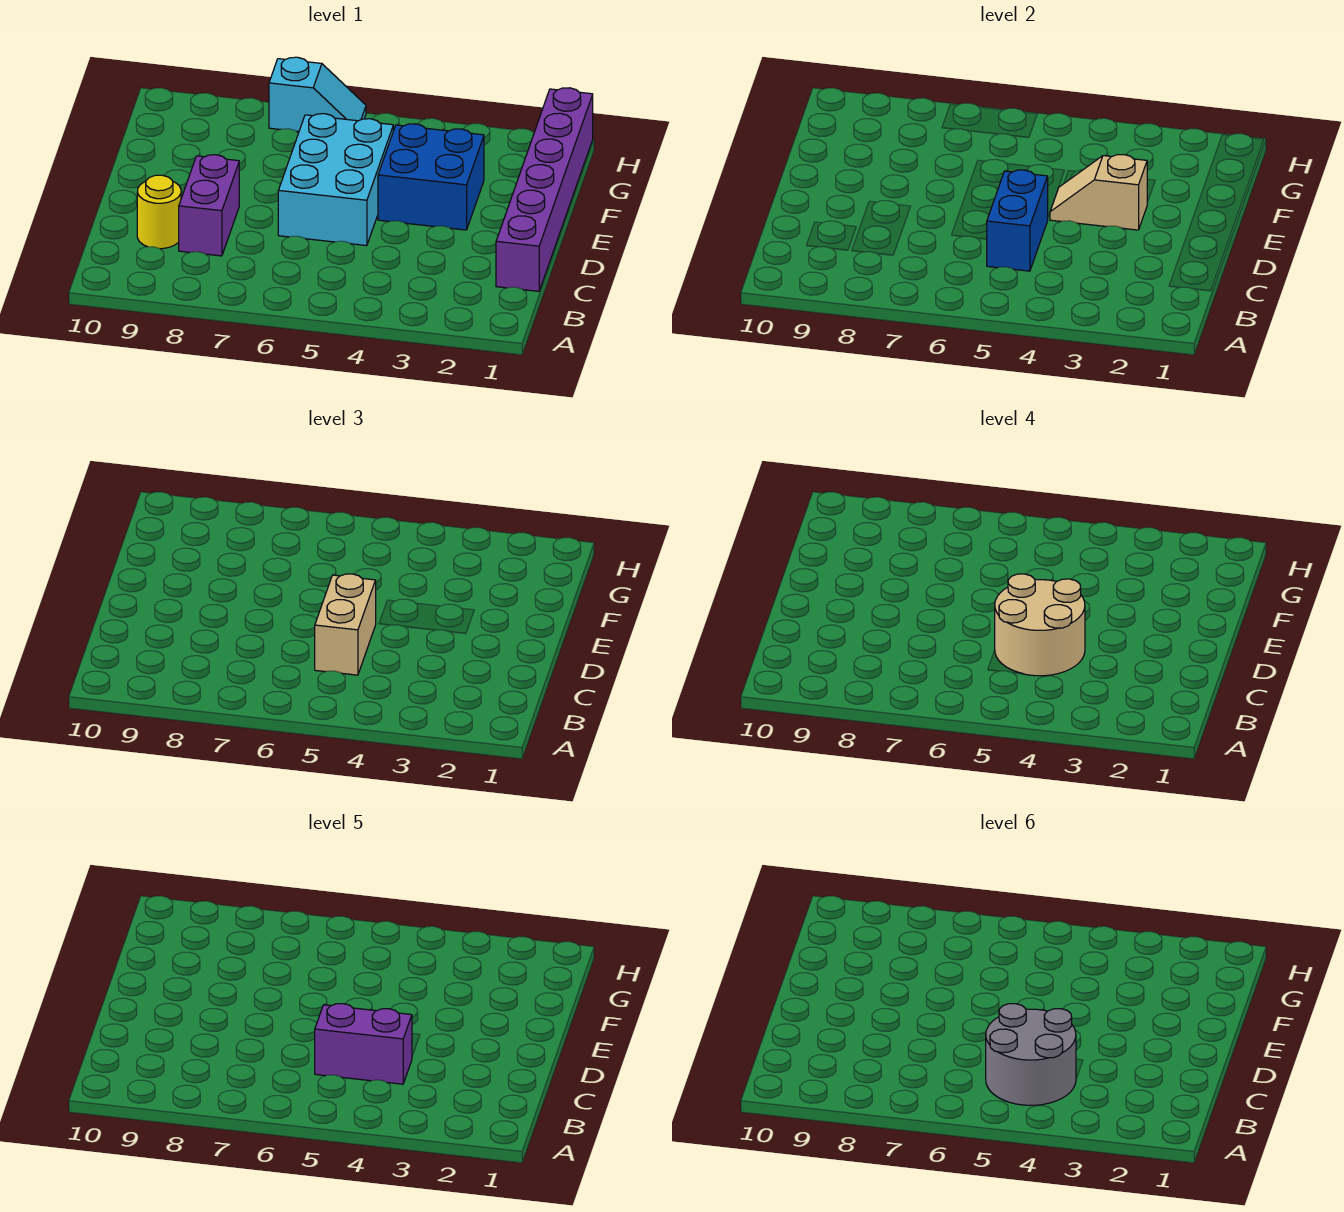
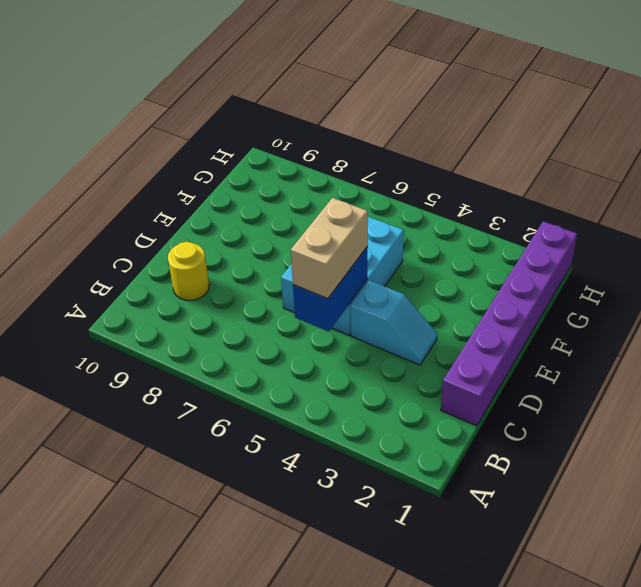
cyan slope D3:D4 level 1 top 4 -> cyan slope H6:H7 level 1 top 7
none -> purple brick C8:D8 level 1
none -> blue brick E3:F4 level 1
none -> tan slope E3:E4 level 2 top 3

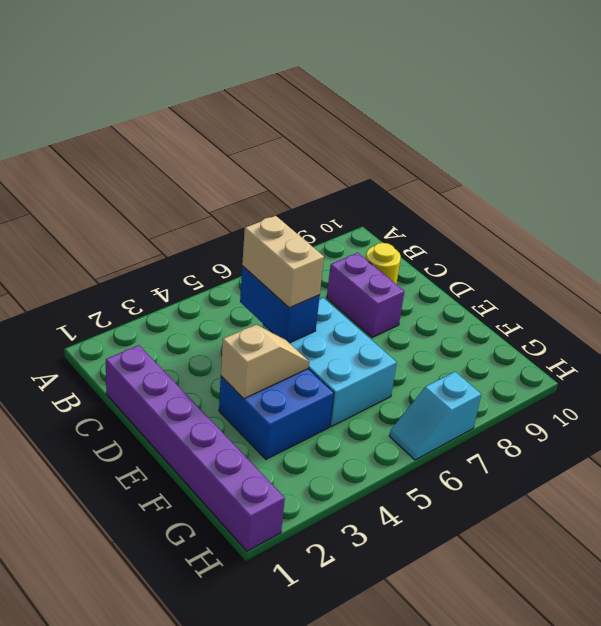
none -> tan round brick C4:D5 level 4
none -> purple brick C4:C5 level 5
none -> grey round brick B4:C5 level 6

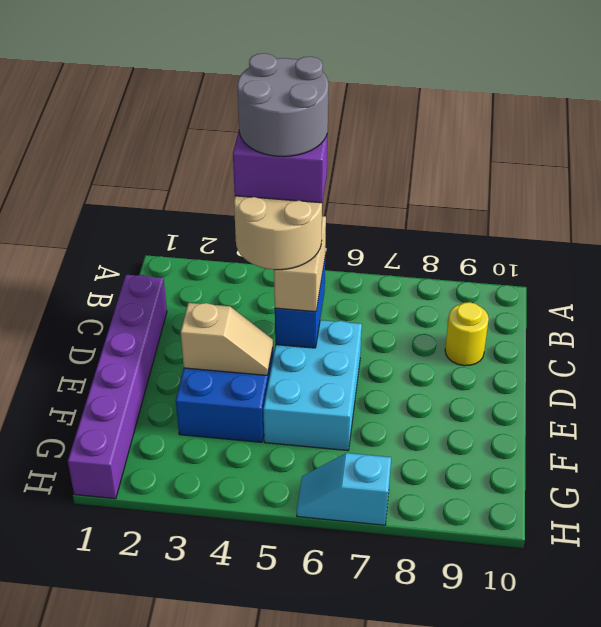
none -> purple brick C8:D8 level 1

